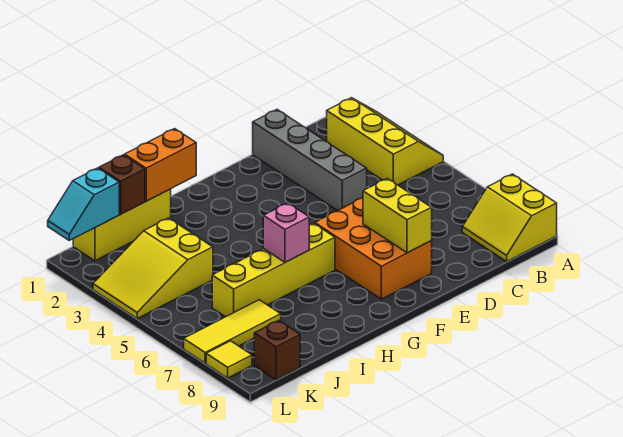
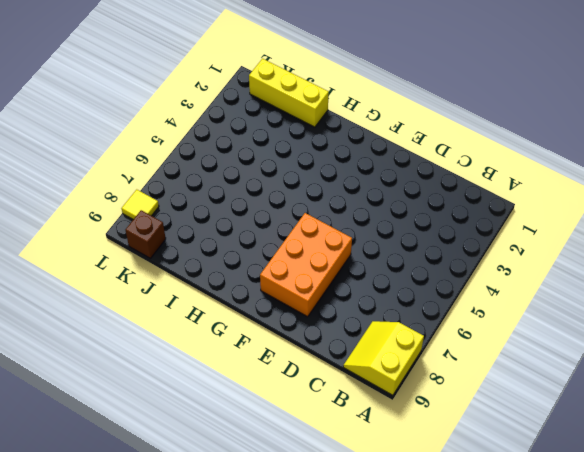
none -> yellow slope A2:B4 level 1 top B
none -> grey brick D1:D4 level 1
none -> yellow brick G6:J6 level 1

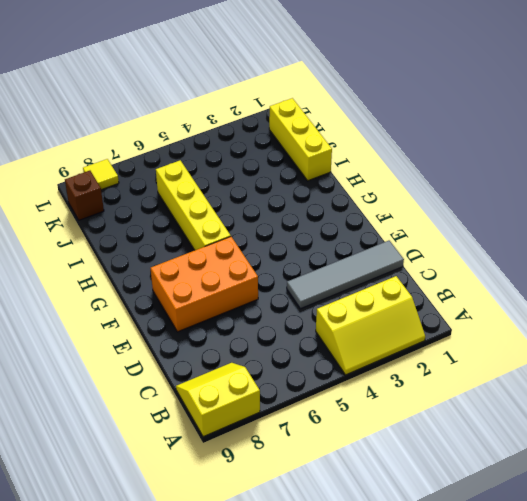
grey tile D1:D4 level 1 -> grey brick D1:D4 level 1
none -> yellow slope J3:L4 level 1 top J
none -> yellow tile J7:L7 level 1
none -> yellow brick E7:E8 level 2

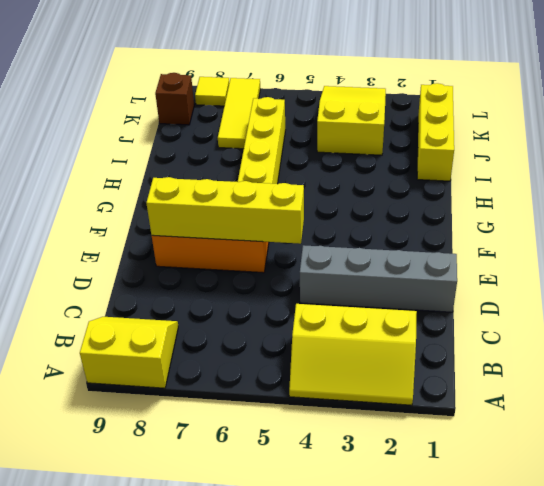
yellow brick E5:E8 level 2 -> yellow brick E7:E8 level 2
none -> orange brick H1:I1 level 2
none -> pink brick H6 level 2
none -> brown brick J1 level 2

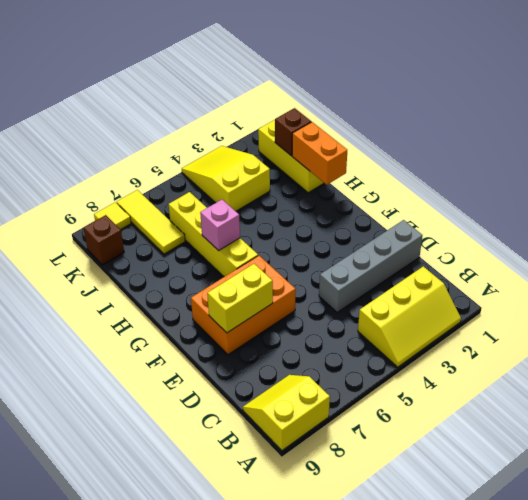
none -> cyan slope K1:L1 level 2 top K

